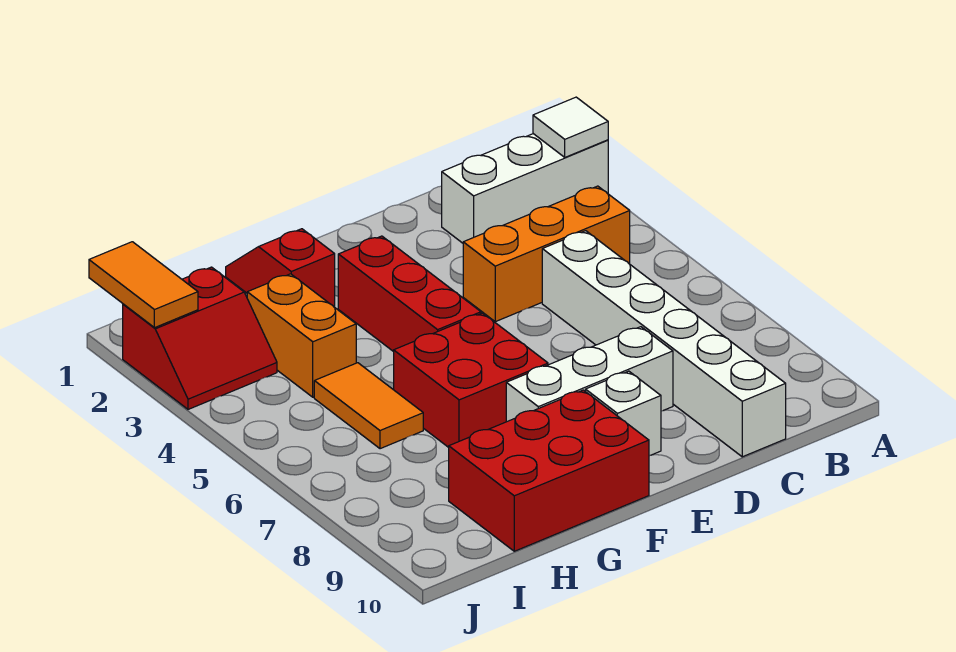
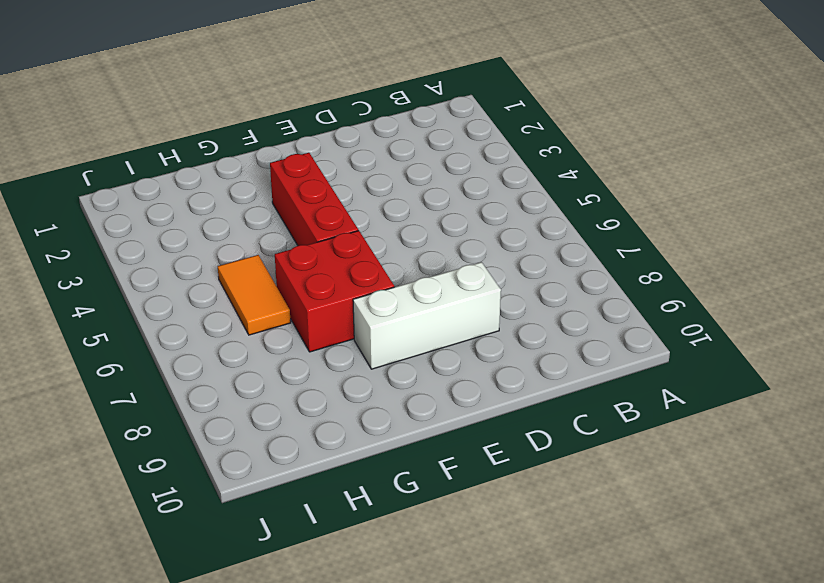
none -> white brick A2:C2 level 1
none -> orange brick B4:D4 level 1
none -> white brick C5:C10 level 1

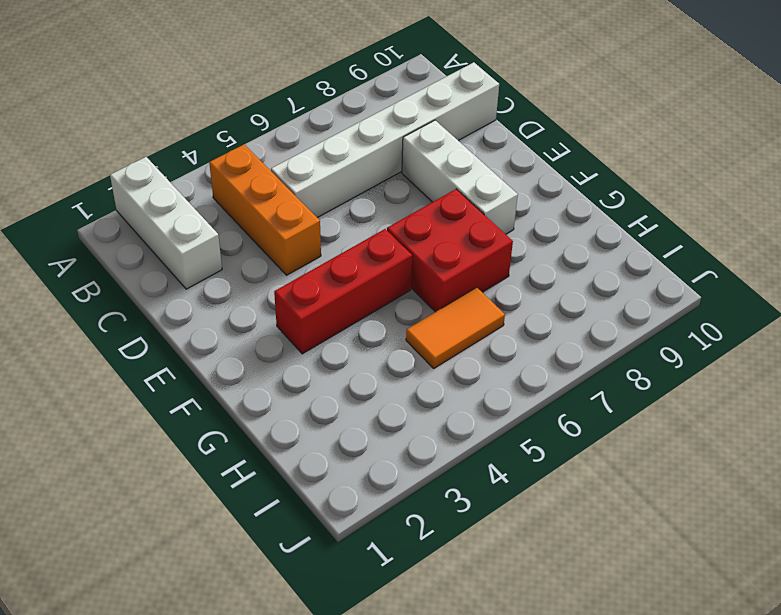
none -> white brick E9 level 1
none -> red brick F9:H10 level 1
none -> red slope G1:G2 level 1 top 2

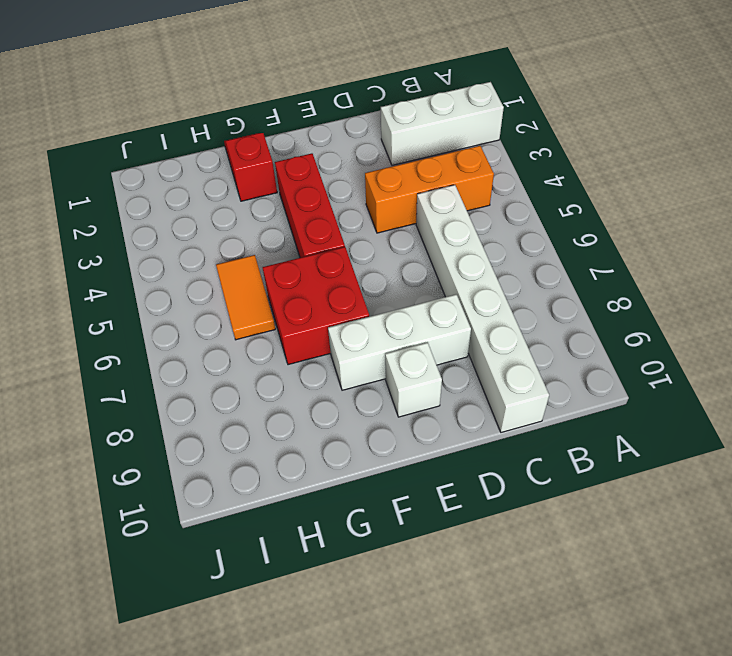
none -> red brick F9:H10 level 1
none -> orange brick H3:H4 level 1
none -> red slope I2:J3 level 1 top 2

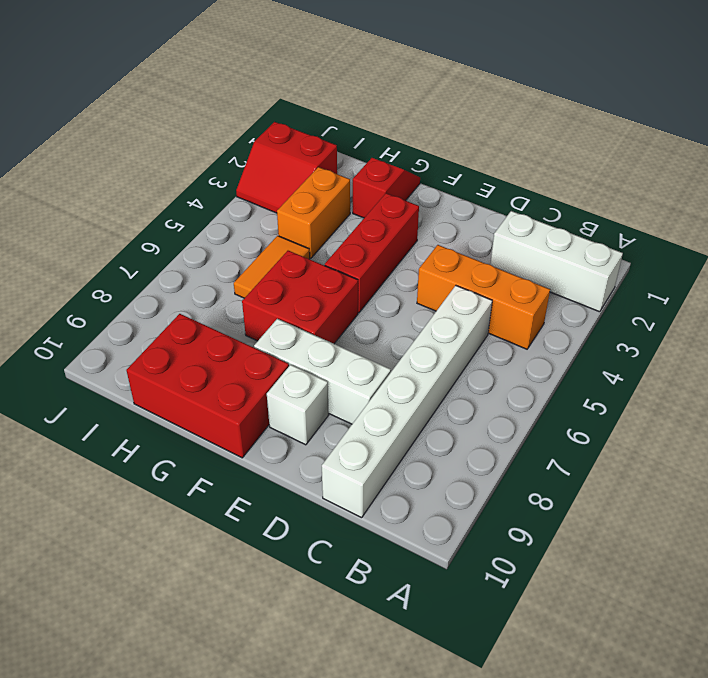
none -> white tile A2 level 2
none -> orange tile J1:J2 level 2

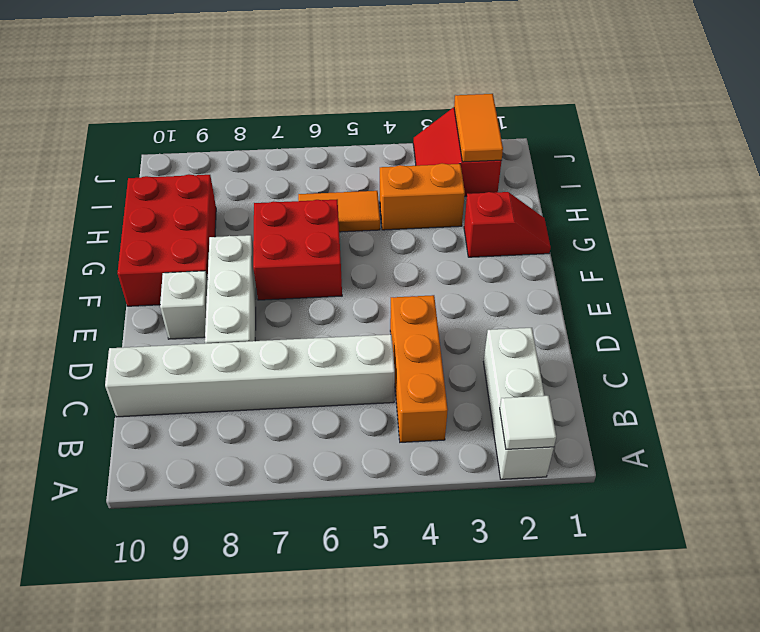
orange tile I2:J2 level 2 -> orange tile J1:J2 level 2
none -> red brick F3:F5 level 1

